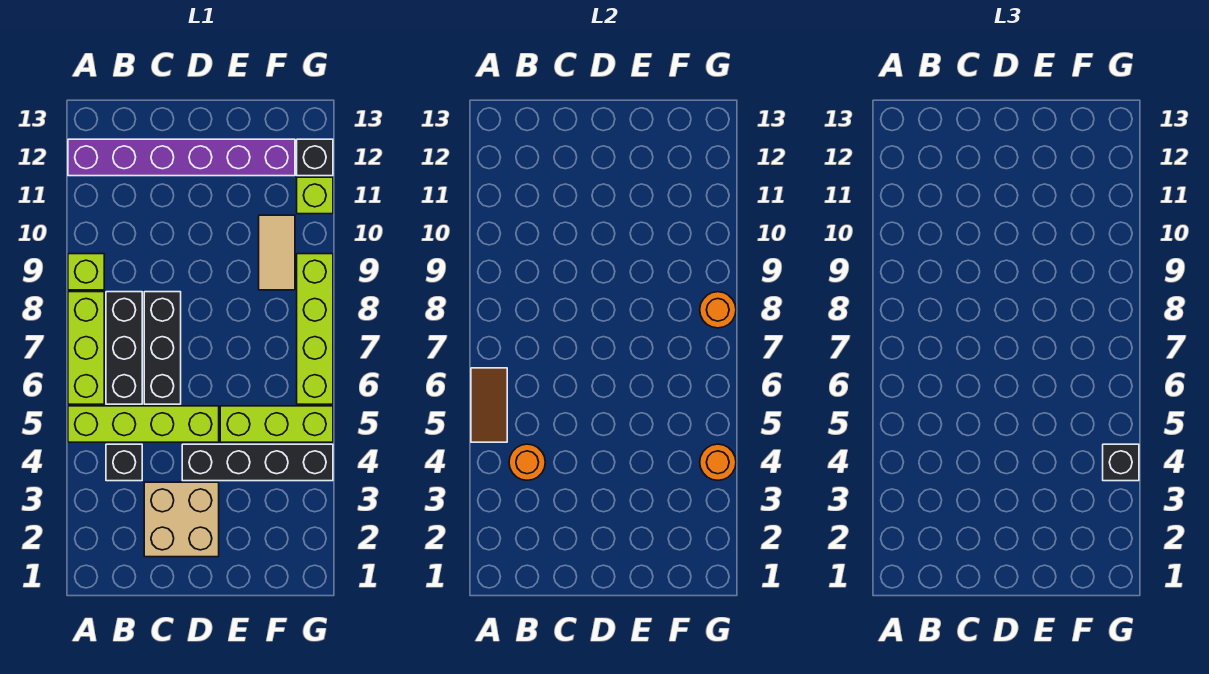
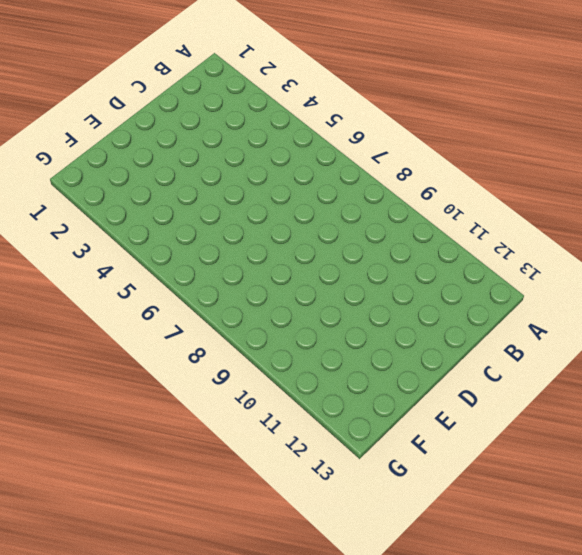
none -> lime brick A5:D5 level 1
none -> lime brick A6:A8 level 1
none -> lime brick A9 level 1

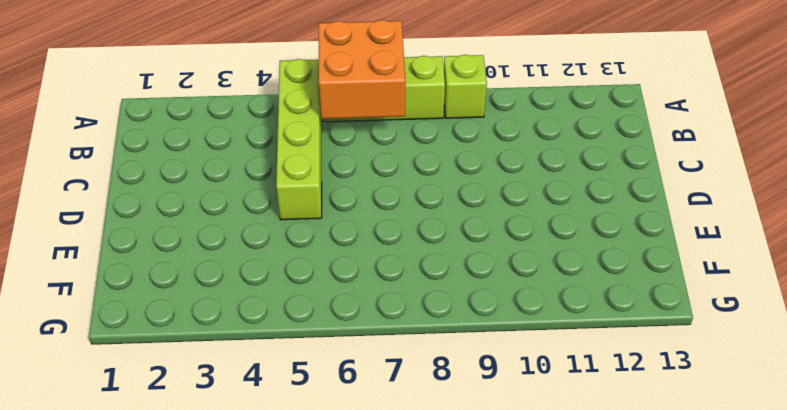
orange brick A6:B7 level 2 -> brown tile A5:A6 level 2
none -> purple brick A12:F12 level 1
none -> black brick B4 level 1
none -> black brick B6:B8 level 1

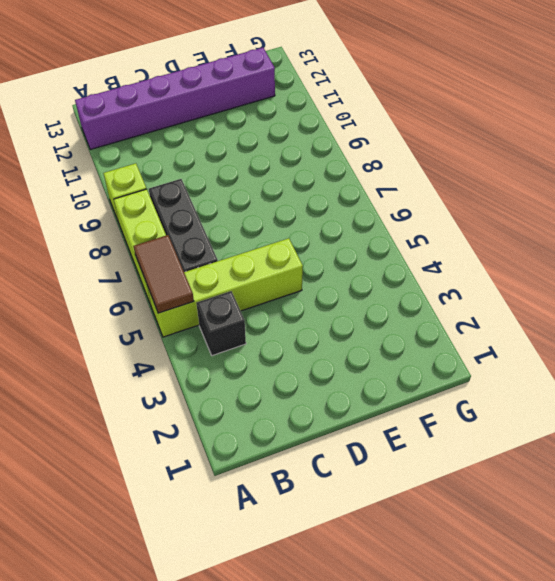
none -> tan brick C2:D3 level 1
none -> black brick C6:C8 level 1
none -> black brick D4:G4 level 1

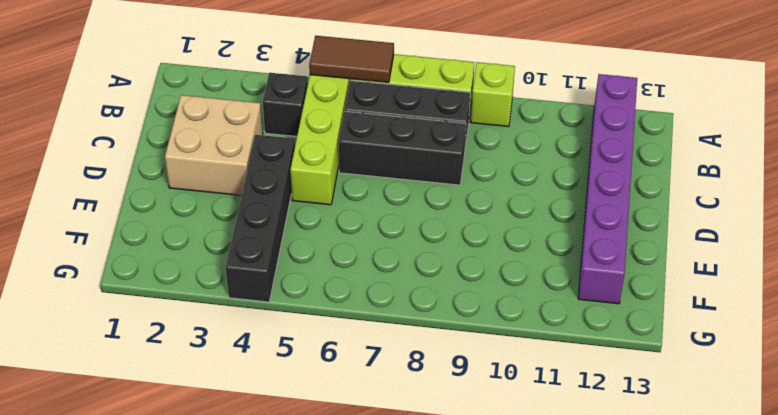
none -> lime brick E5:G5 level 1
none -> tan tile F9:F10 level 1
none -> lime brick G6:G9 level 1

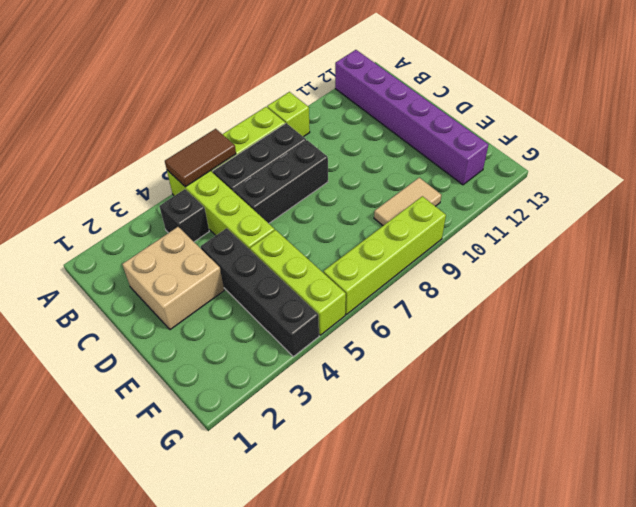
none -> lime brick G11 level 1
none -> black brick G12 level 1
none -> orange round brick B4 level 2

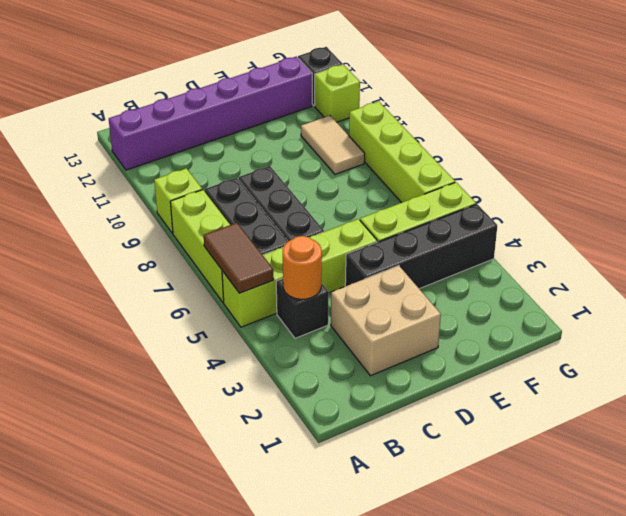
none -> orange round brick G4 level 2
none -> orange round brick G8 level 2
none -> black brick G4 level 3

